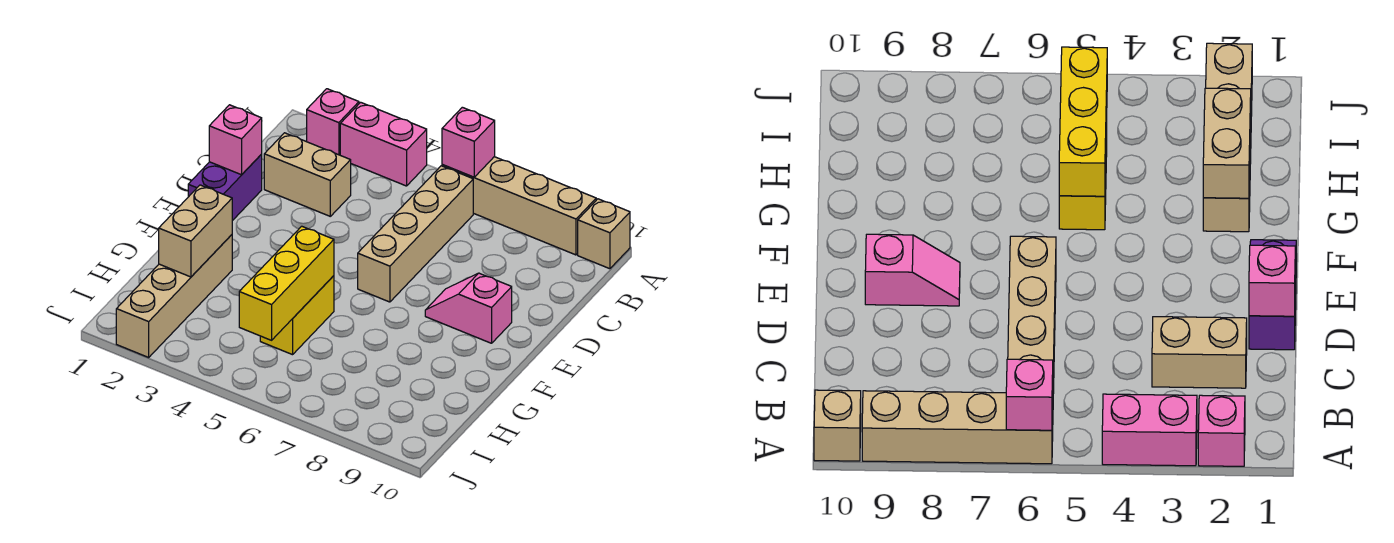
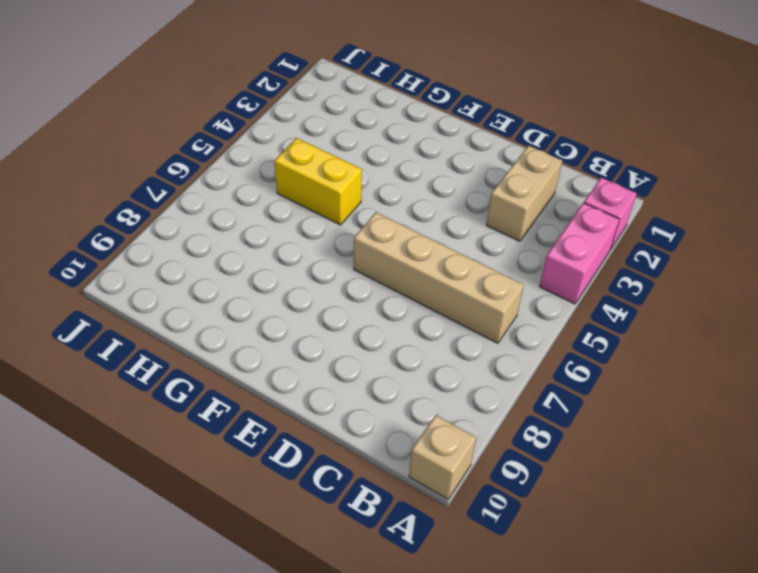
none -> tan brick A6:A9 level 1
none -> purple brick D1:E1 level 1
none -> pink slope E8:E9 level 1 top 9

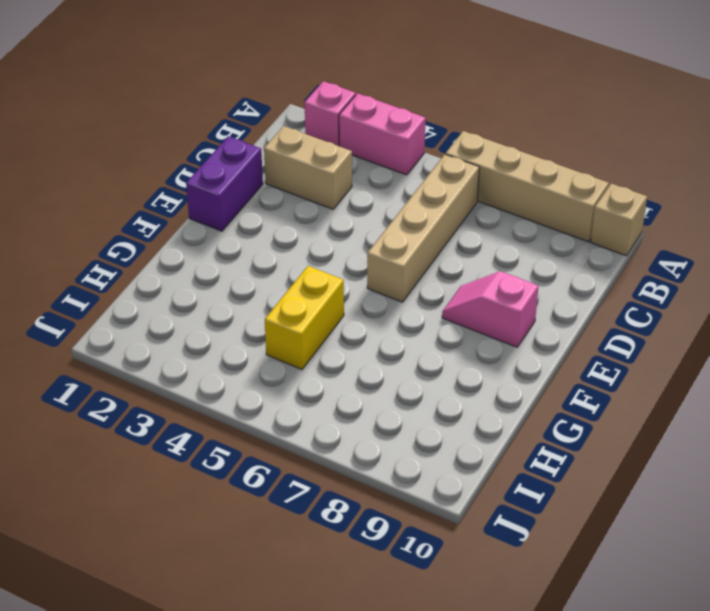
none -> tan brick G2:J2 level 1
none -> pink brick A6 level 2
none -> pink brick D1 level 2

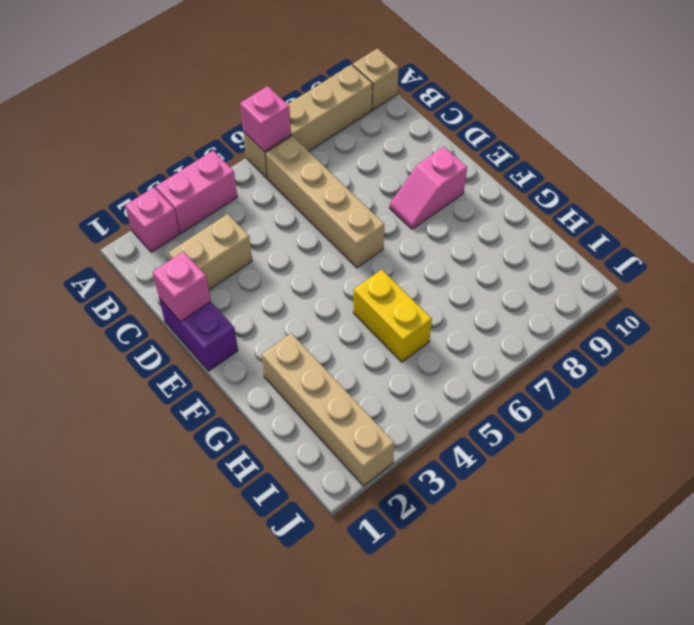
none -> tan brick G2:H2 level 2
none -> yellow brick G5:I5 level 2

